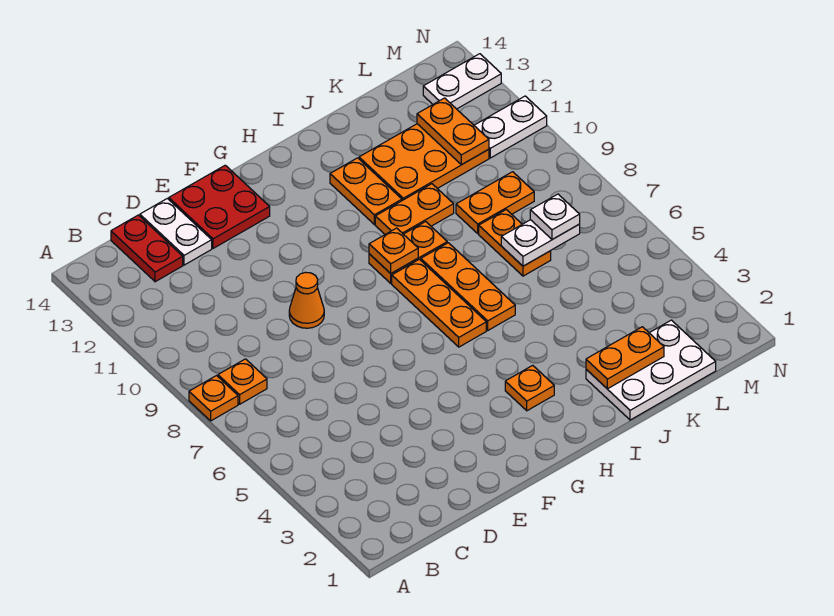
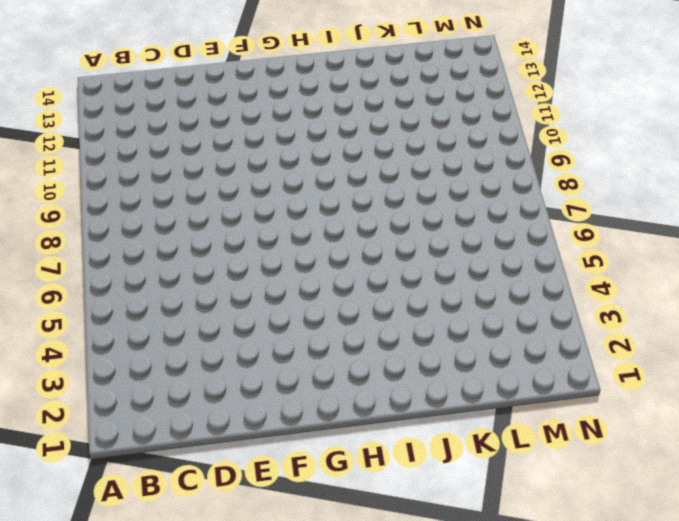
none -> orange plate A8 level 1
none -> orange plate B8 level 1
none -> red plate C13:C14 level 1

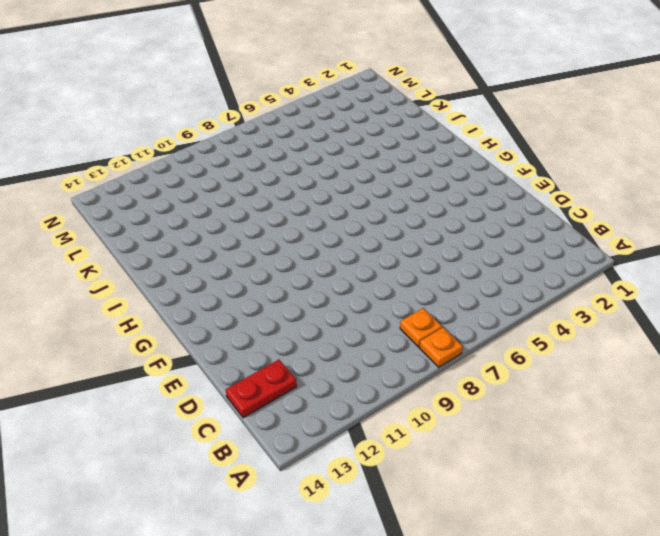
none -> white plate D13:D14 level 1
none -> orange cone E9 level 1
none -> red plate E13:F14 level 1

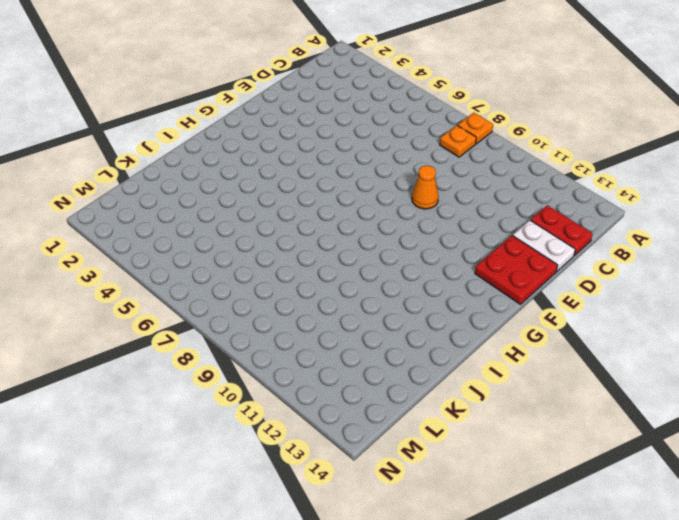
none -> orange plate H3 level 1
none -> orange plate H6:H8 level 1
none -> orange plate H9:I9 level 1

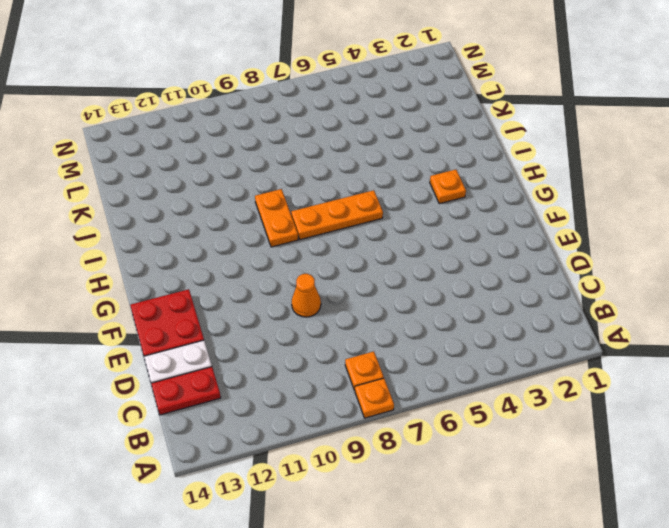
none -> orange plate I6:I8 level 1
none -> orange plate I10:J10 level 1
none -> orange plate I11:I12 level 1

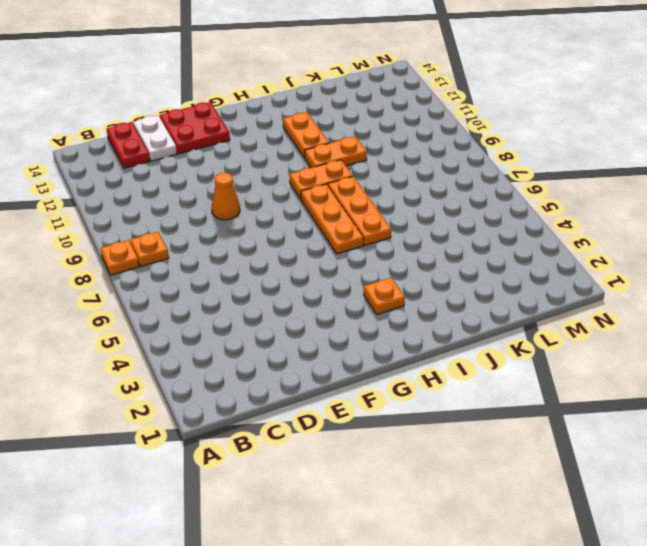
none -> white plate J1:L2 level 1
none -> orange plate J11:L12 level 1
none -> orange plate K7:K8 level 1

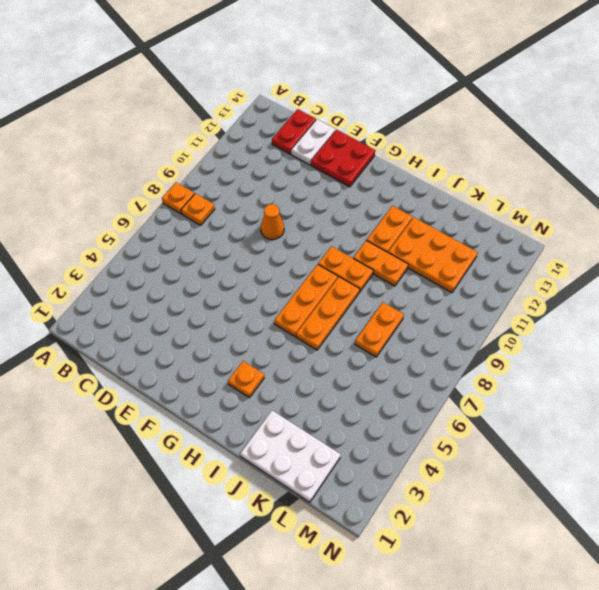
none -> orange plate K9:L9 level 1
none -> white plate M11:N11 level 1
none -> white plate M13:N13 level 1

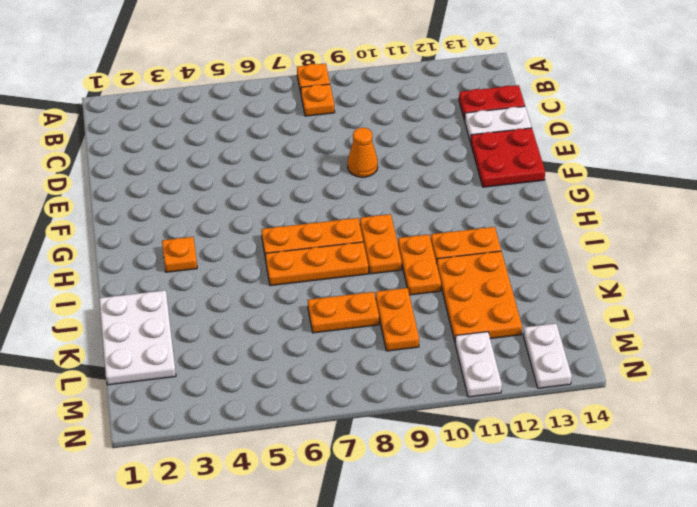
none -> orange plate H9 level 2
none -> orange plate J2:K2 level 2
none -> white plate K7:L7 level 2

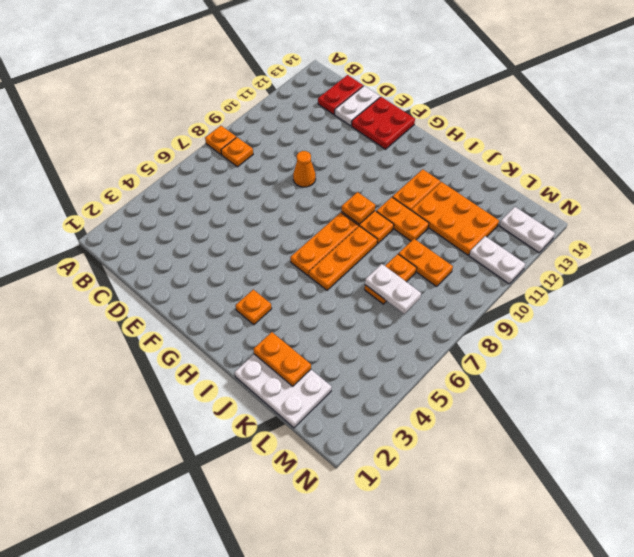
none -> orange plate L11:L12 level 2
none -> white plate L7 level 3

